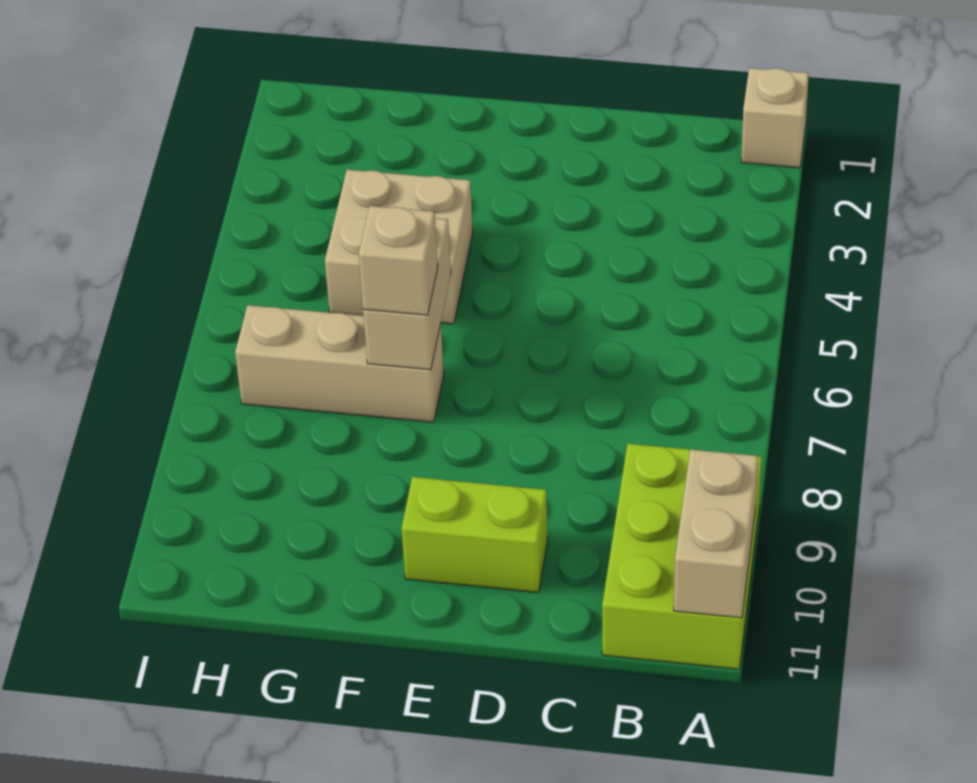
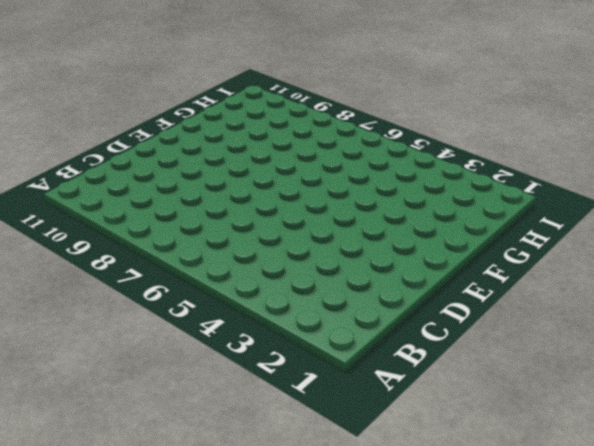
none -> tan brick A1 level 1
none -> lime brick A9:B11 level 1

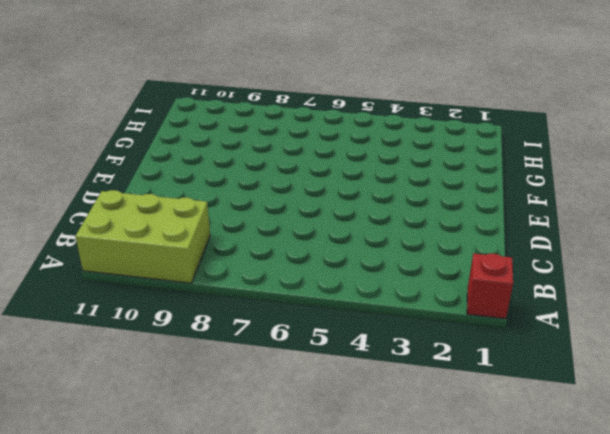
red brick A1 level 1 -> tan brick A1 level 1
none -> lime brick D10:E10 level 1
none -> tan brick F4:G5 level 1

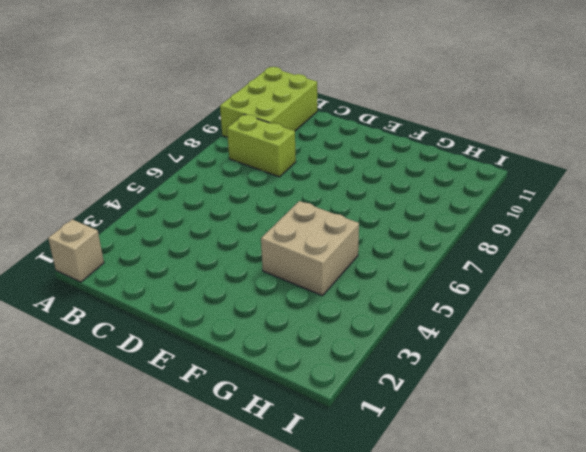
lime brick B8:C8 level 1 -> lime brick D10:E10 level 1
none -> tan brick F7:H7 level 1
none -> tan brick A10:A11 level 2

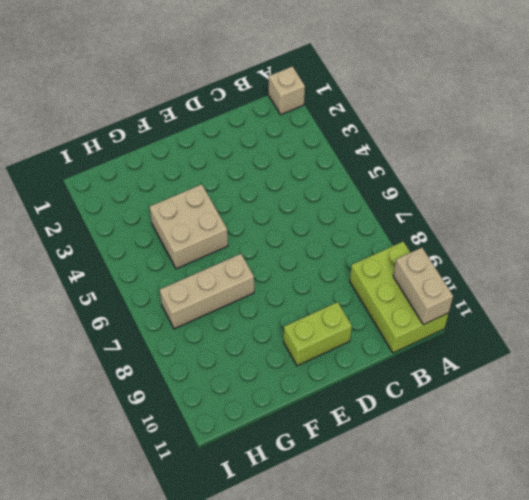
none -> tan brick F6:F7 level 2
none -> tan brick F7 level 3

